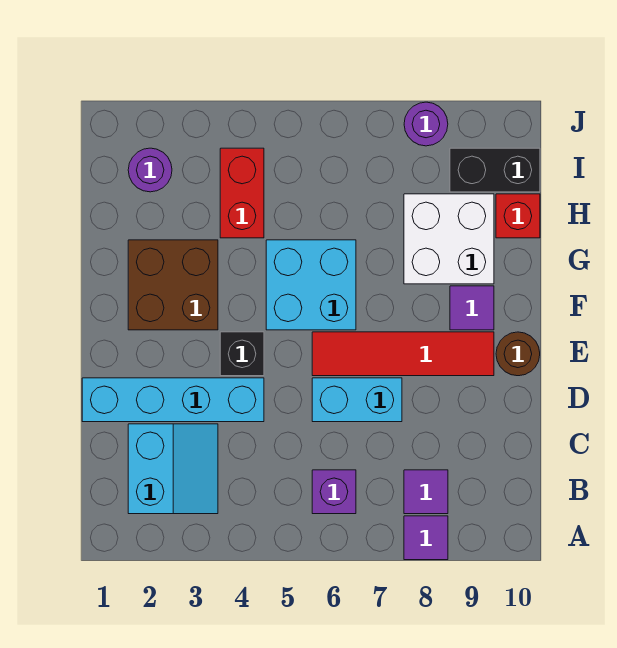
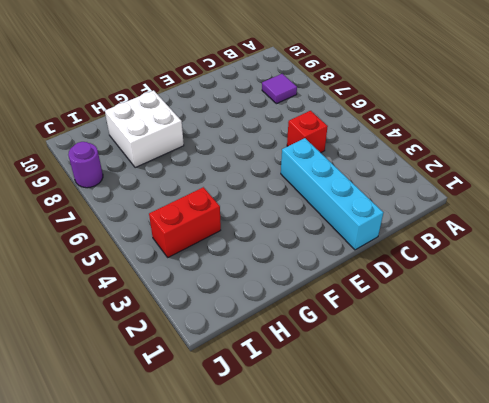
red brick C5 level 1 -> red brick H10 level 1
none -> purple tile A8 level 1
none -> cyan slope B2:C3 level 1 top 2
none -> purple brick B6 level 1

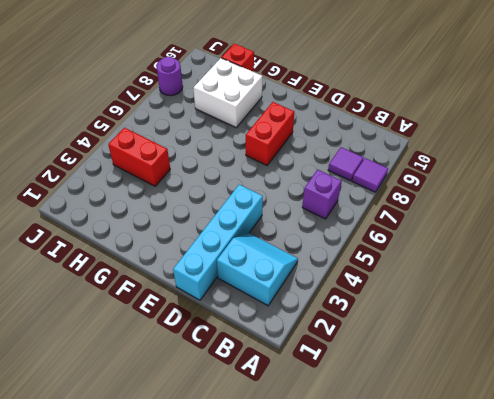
red brick E7:E8 level 1 -> red tile E6:E9 level 1
none -> cyan brick D6:D7 level 1
none -> black brick E4 level 1
none -> brown round brick E10 level 1

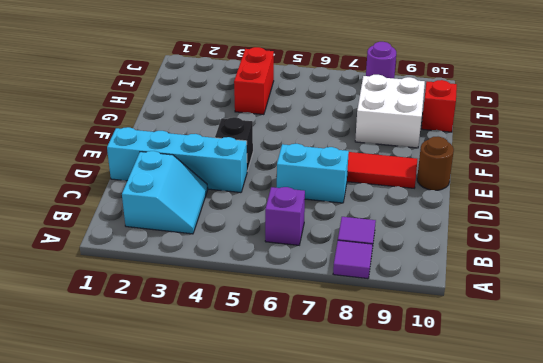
none -> brown brick F2:G3 level 1
none -> cyan brick F5:G6 level 1
none -> purple tile F9 level 1

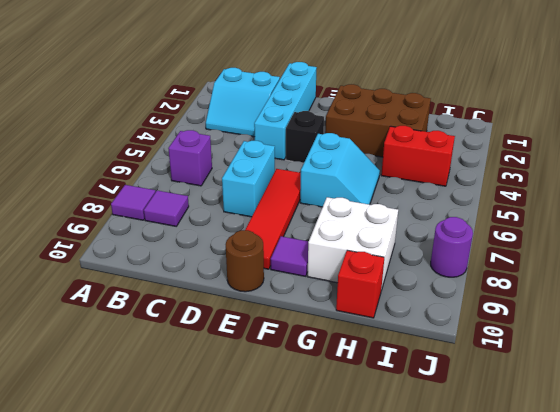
brown brick F2:H3 level 1 -> brown brick F2:G3 level 1
cyan slope F5:G6 level 1 top F -> cyan brick F5:G6 level 1
none -> purple round brick I2 level 1
none -> black brick I9:I10 level 1

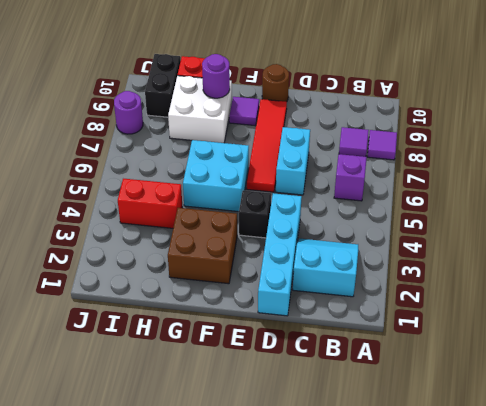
purple round brick G9 level 2 -> purple round brick I2 level 1

